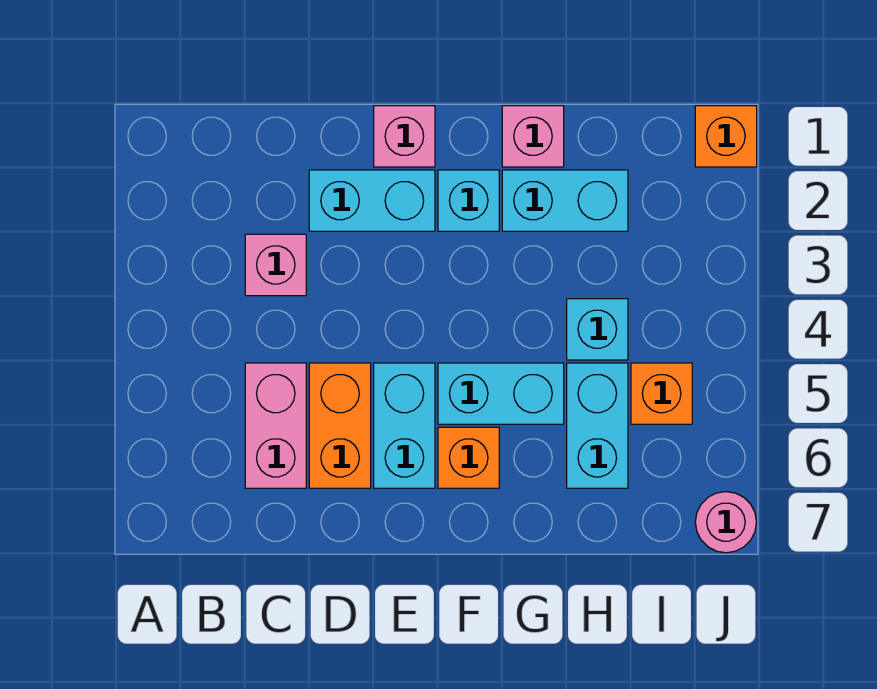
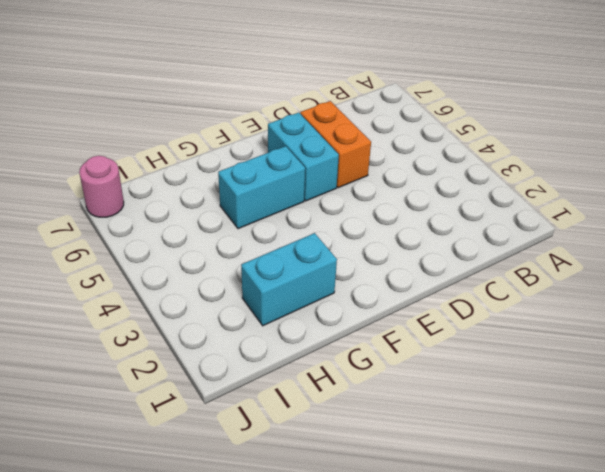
none -> pink brick C3 level 1
none -> pink brick C5:C6 level 1
none -> cyan brick D2:E2 level 1

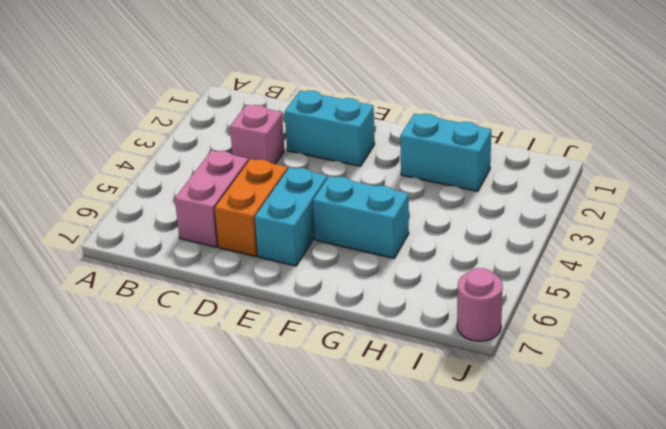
none -> pink brick E1 level 1
none -> cyan brick F2 level 1
none -> orange brick F6 level 1

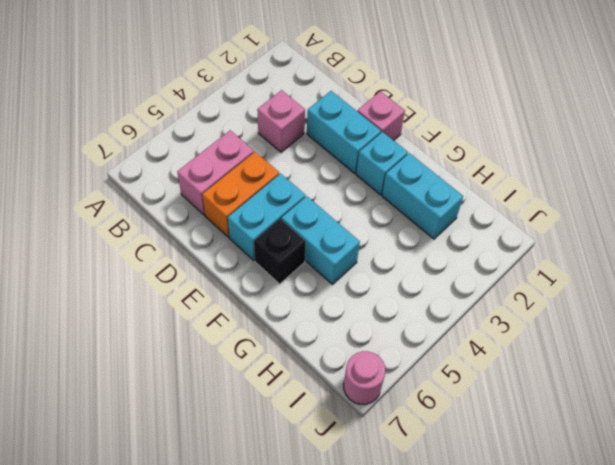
black brick F6 level 1 -> orange brick F6 level 1
none -> pink brick G1 level 1
none -> cyan brick H4 level 1
none -> cyan brick H5:H6 level 1

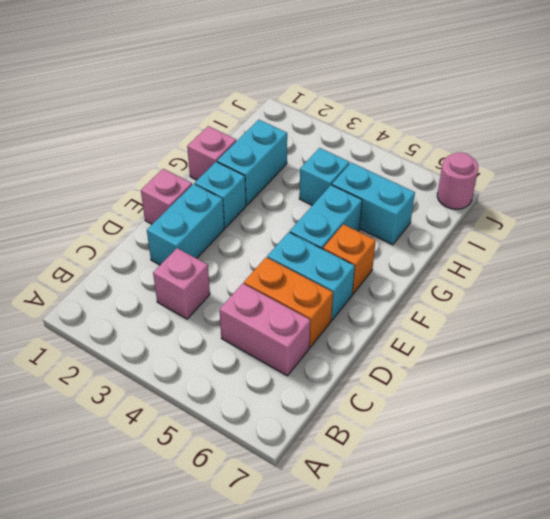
none -> orange brick I5 level 1
none -> orange brick J1 level 1

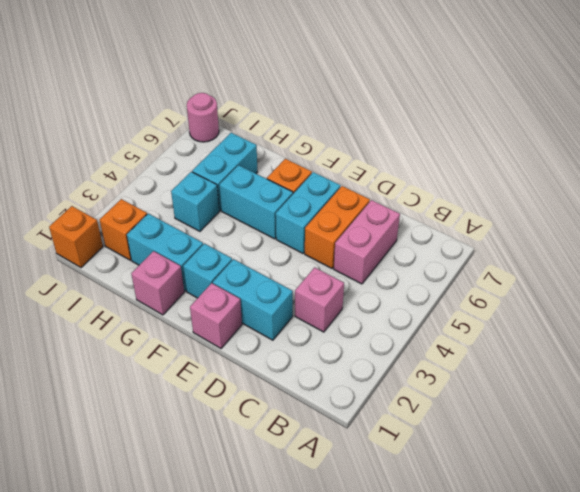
orange brick I2 level 1 -> orange brick I5 level 1

